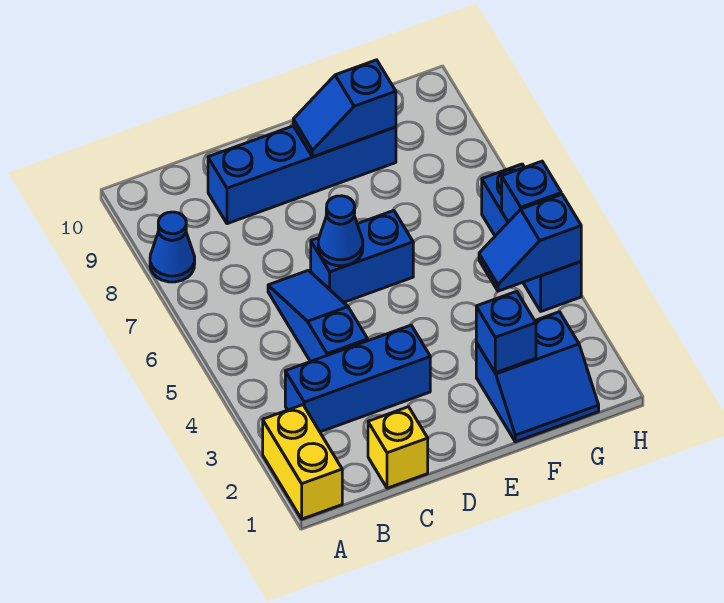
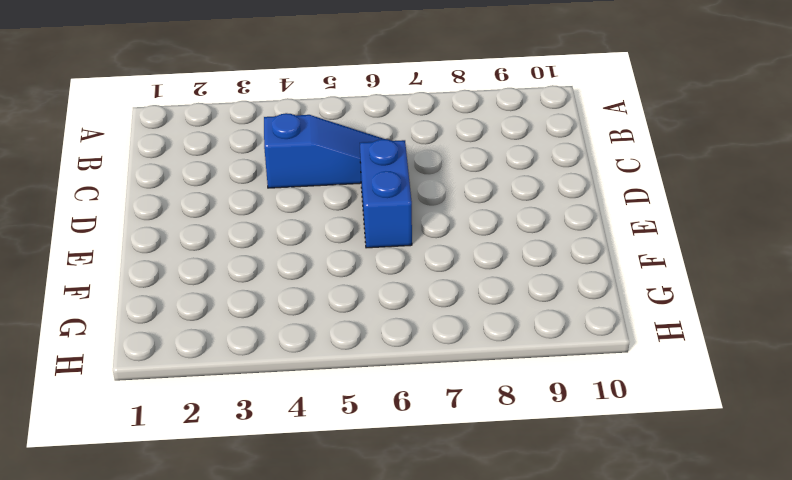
none -> yellow brick A1:A2 level 1
none -> blue cone A8 level 1
none -> blue brick B3:D3 level 1

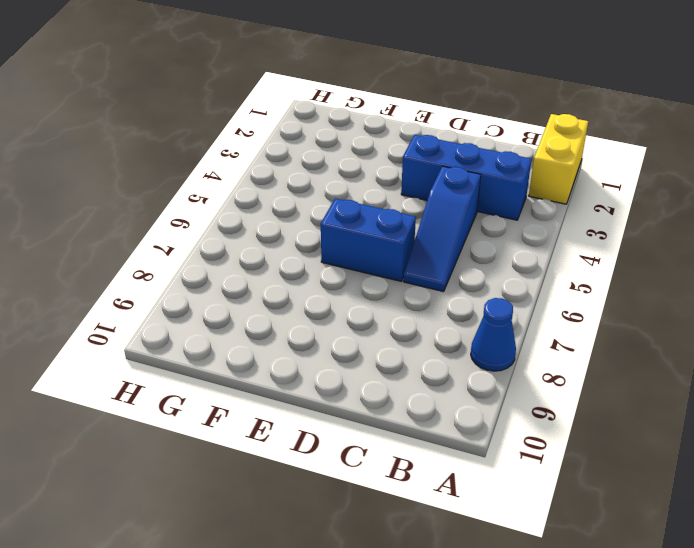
none -> yellow brick C1 level 1
none -> blue brick C9:F9 level 1
none -> blue slope F1:G2 level 1 top 2

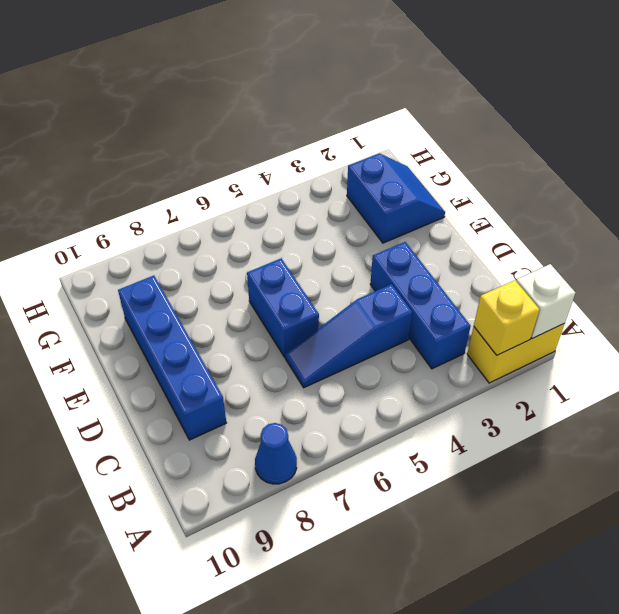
white brick A1 level 2 -> none
yellow brick A2 level 2 -> yellow brick C1 level 1
none -> blue brick H4:H6 level 1
none -> blue cone D6 level 2
none -> blue slope E9:F9 level 2 top F

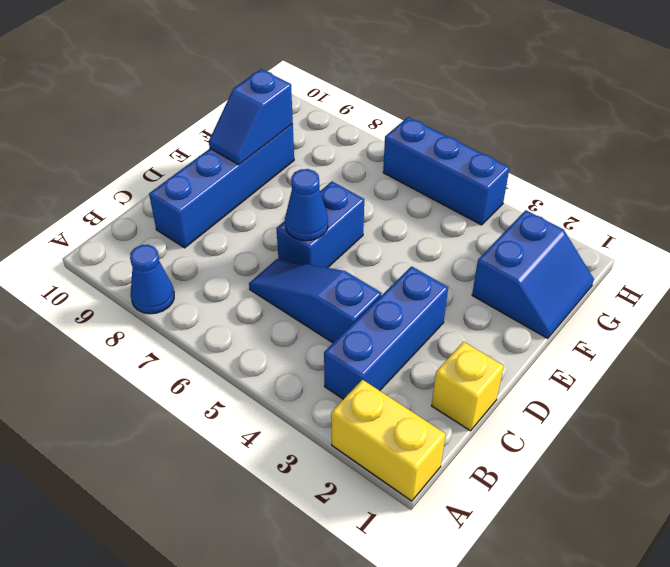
none -> blue brick F2 level 2
none -> blue slope G4:H4 level 2 top H
none -> blue brick H5 level 2

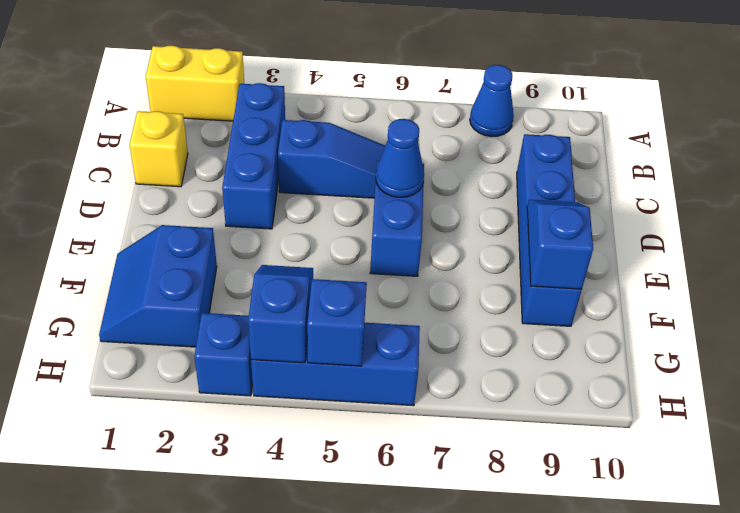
blue brick H3 level 1 -> blue brick F2 level 2

